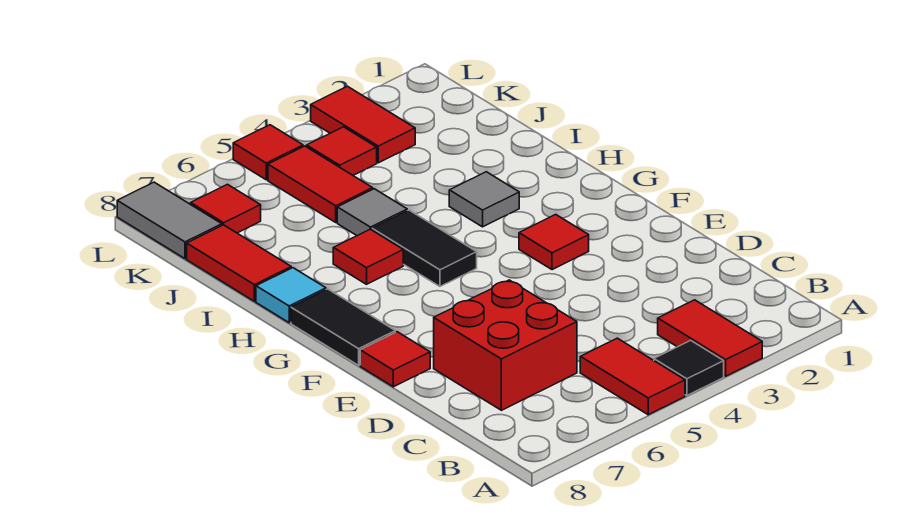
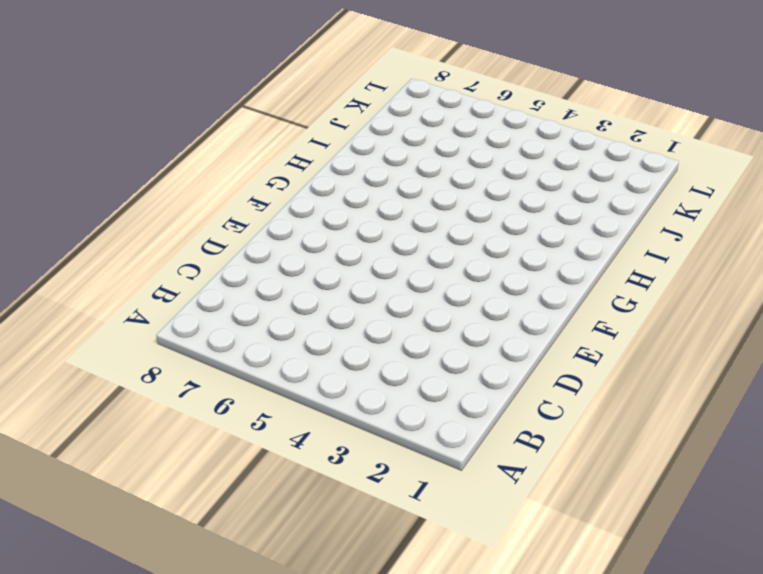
none -> red tile A3:B3 level 1
none -> black tile A4 level 1
none -> red tile A5:B5 level 1

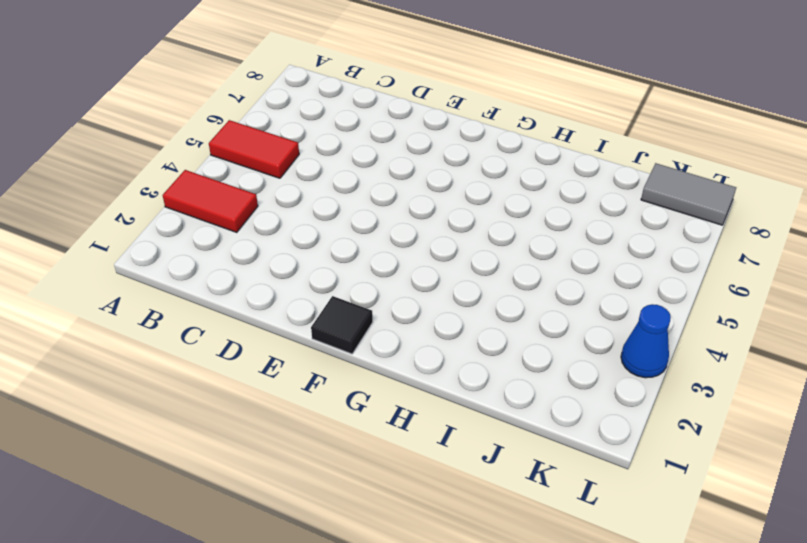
black tile F1 level 1 -> black tile A4 level 1
blue cone L3 level 1 -> red tile K3:L3 level 1
none -> red brick C6:D7 level 1
none -> red tile E8 level 1
none -> red tile F3 level 1

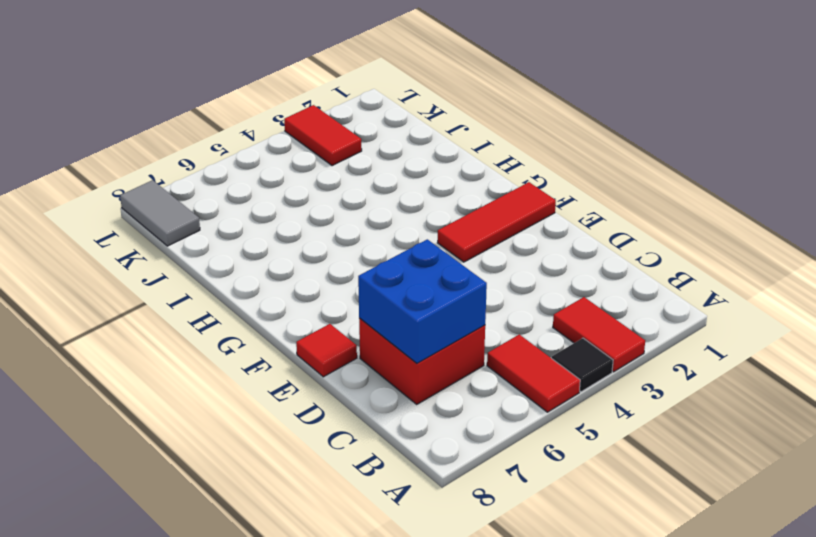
blue brick C6:D7 level 2 -> none
red tile F1:F3 level 1 -> red tile F3 level 1
none -> black tile F8:G8 level 1
none -> black tile G5:H5 level 1
none -> grey tile H3 level 1

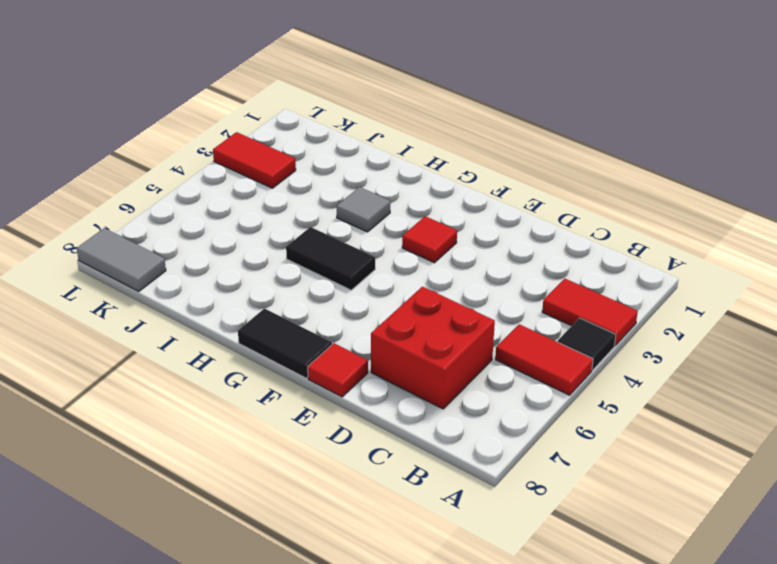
none -> red tile H6 level 1
none -> cyan tile H8 level 1
none -> grey tile I5 level 1

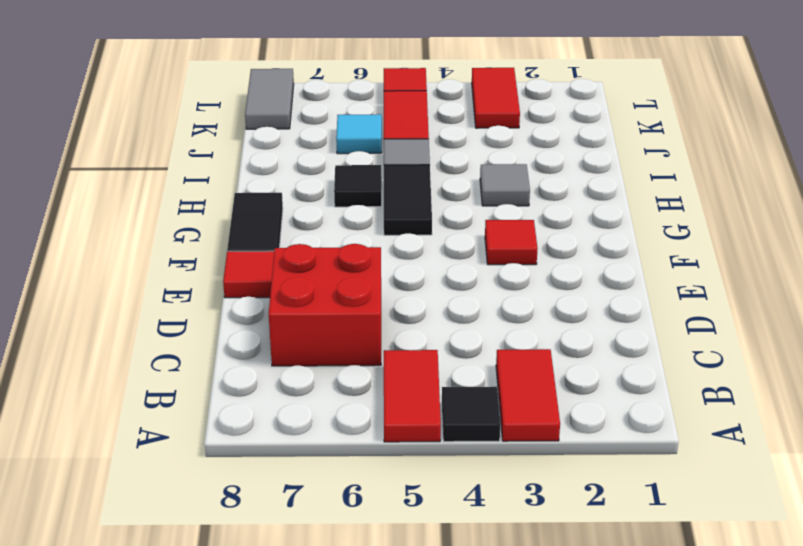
black tile H6 level 1 -> red tile H6 level 1
cyan tile J6 level 1 -> cyan tile H8 level 1
none -> red tile I8:J8 level 1
none -> red tile K4 level 1
none -> red tile K7 level 1

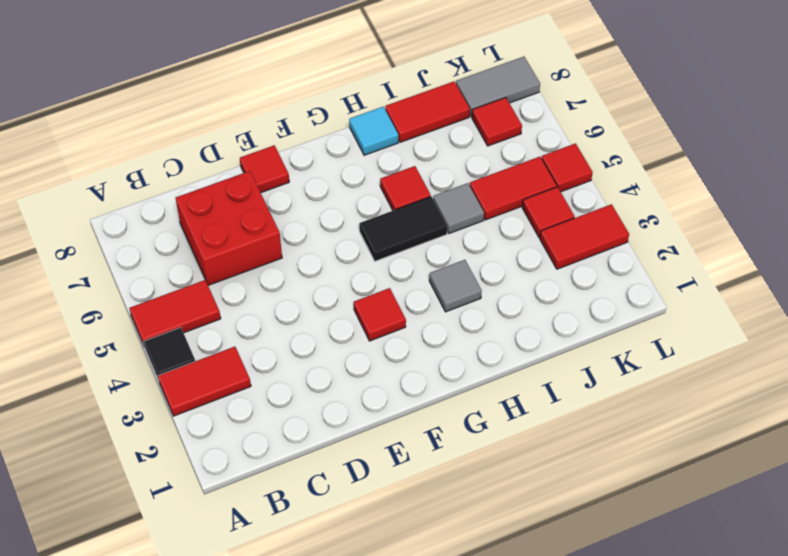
none -> black tile F8:G8 level 1

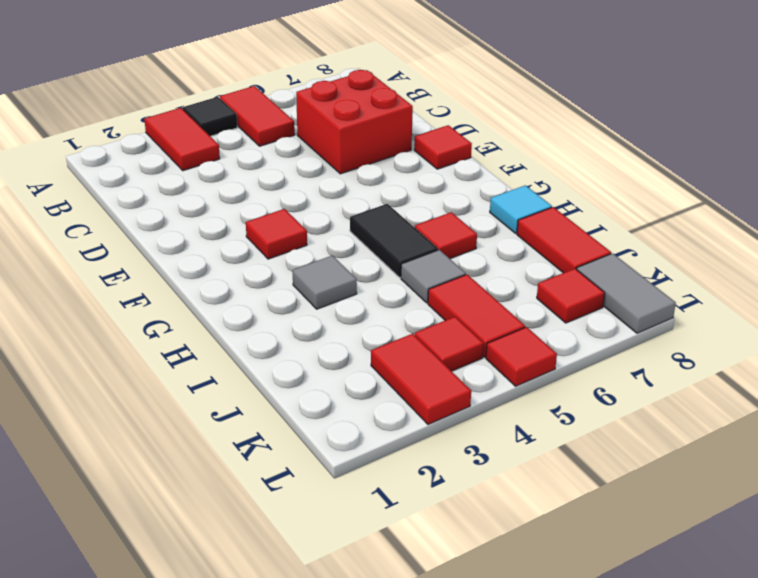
none -> black tile F8:G8 level 1

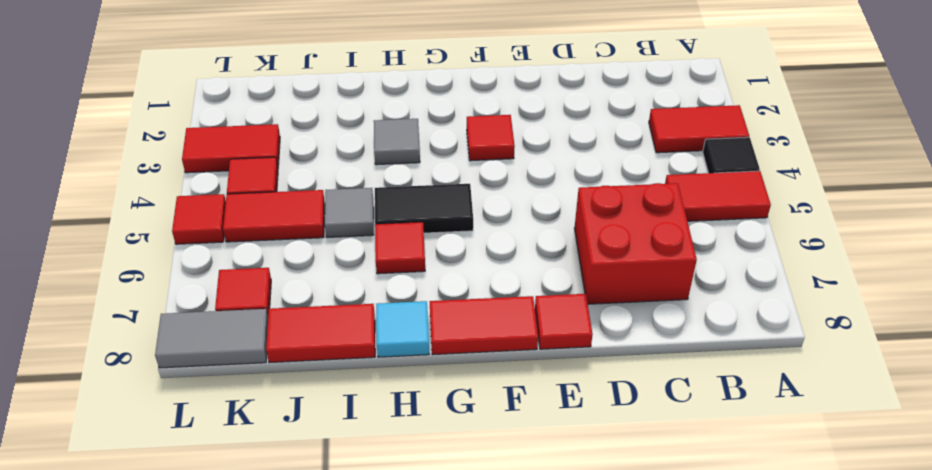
red tile F8:G8 level 1 -> black tile F8:G8 level 1

